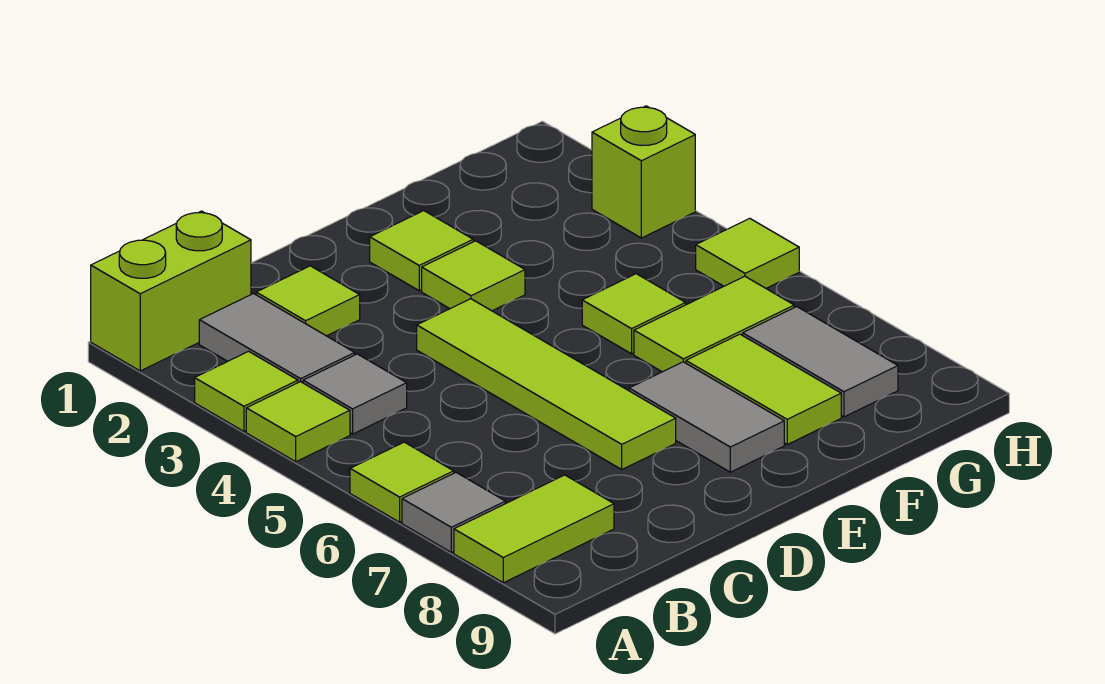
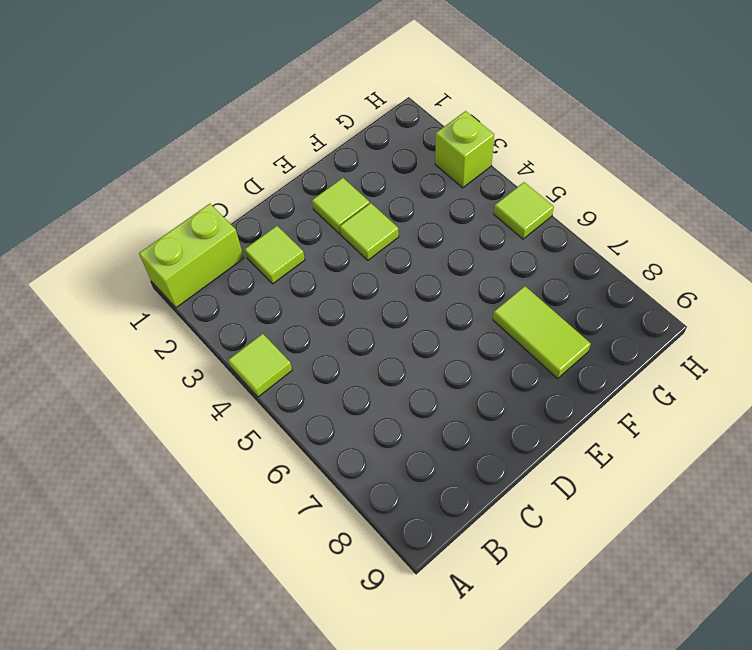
none -> lime tile A3 level 1
none -> lime tile A6 level 1
none -> grey tile A7 level 1

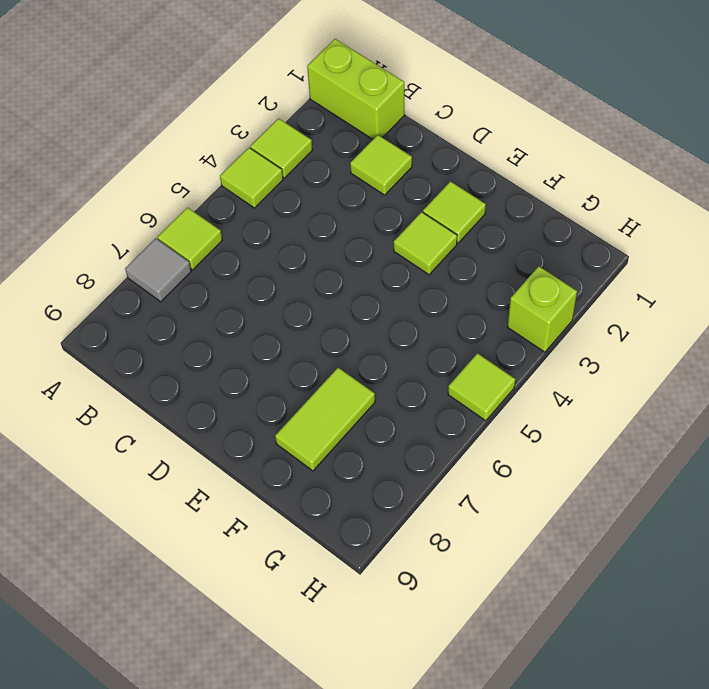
none -> lime tile A8:B8 level 1
none -> grey tile B2:B3 level 1
none -> grey tile B4 level 1

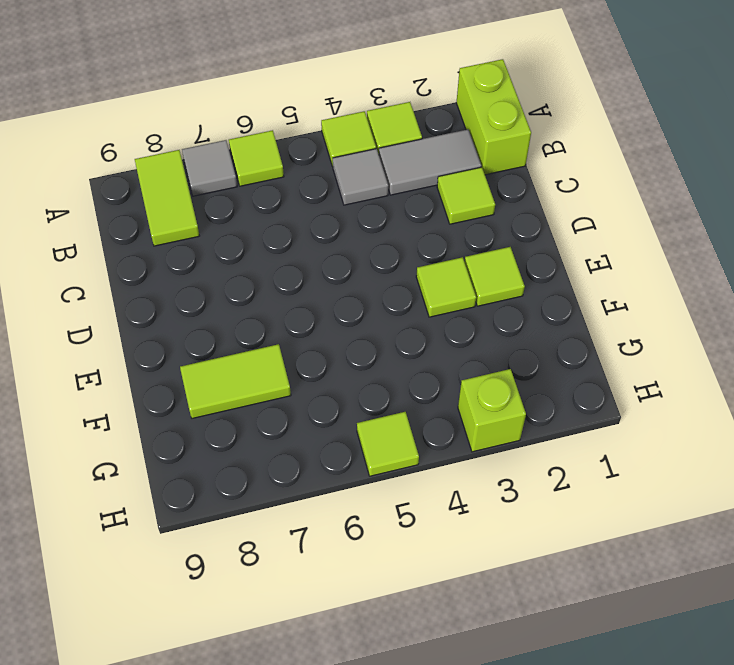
none -> lime tile D4:D7 level 1
none -> grey tile E7:E8 level 1
none -> lime tile F5 level 1

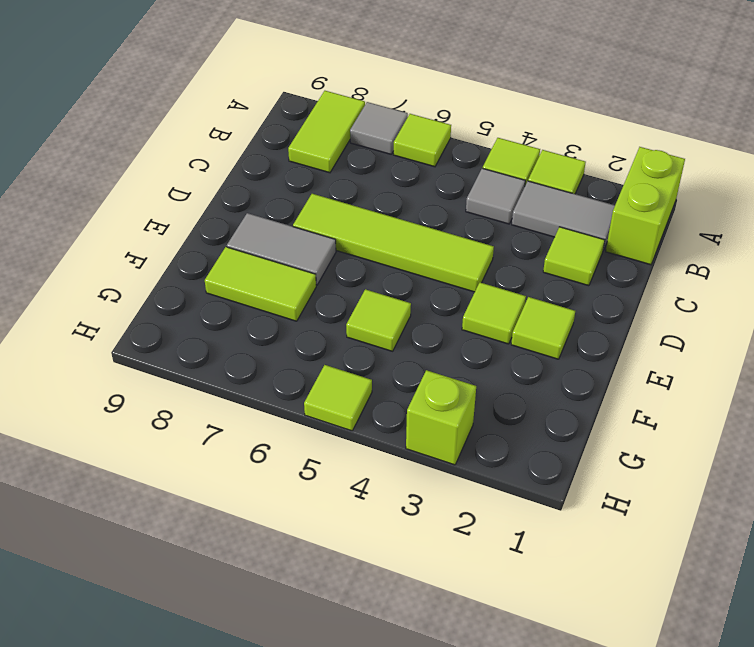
none -> lime tile F6:G6 level 1
none -> grey tile G7:G8 level 1

